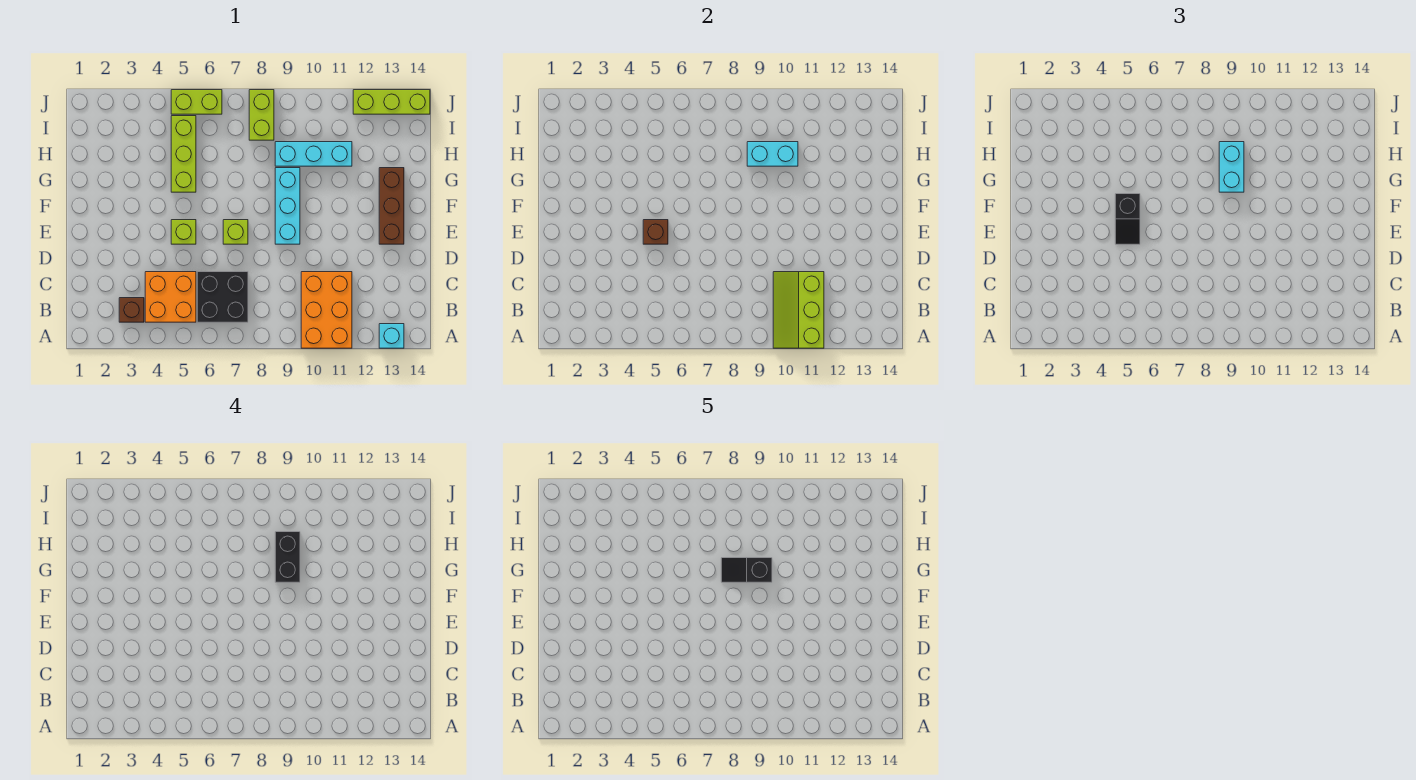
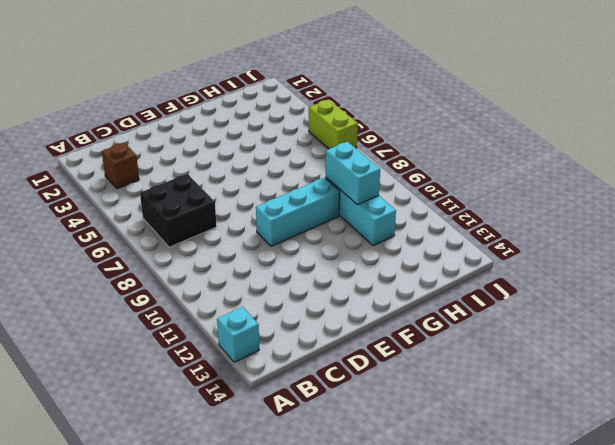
none -> orange brick A10:C11 level 1
none -> orange brick B4:C5 level 1
none -> lime brick E5 level 1

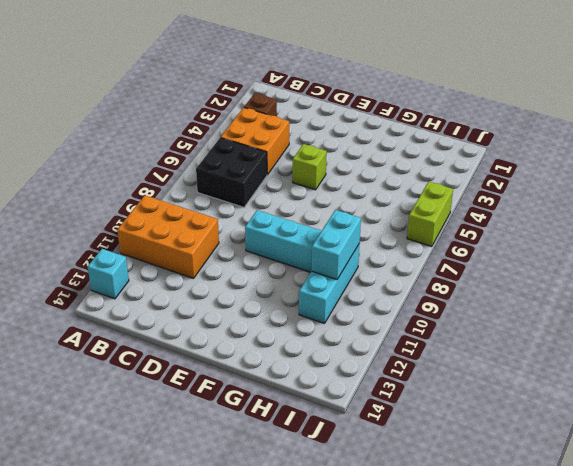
none -> lime brick E7 level 1
none -> brown brick E13:G13 level 1
none -> lime brick G5:I5 level 1

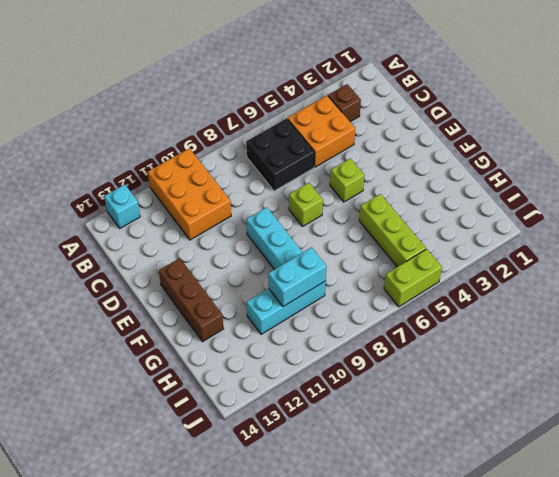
none -> lime brick I8:J8 level 1
none -> lime brick J12:J14 level 1
none -> lime slope A10:C11 level 2 top 11

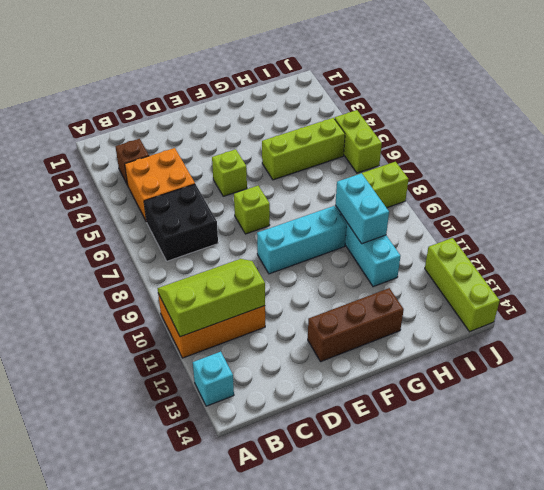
none -> brown brick E5 level 2
none -> black slope E5:F5 level 3 top F
none -> cyan brick G9:H9 level 3

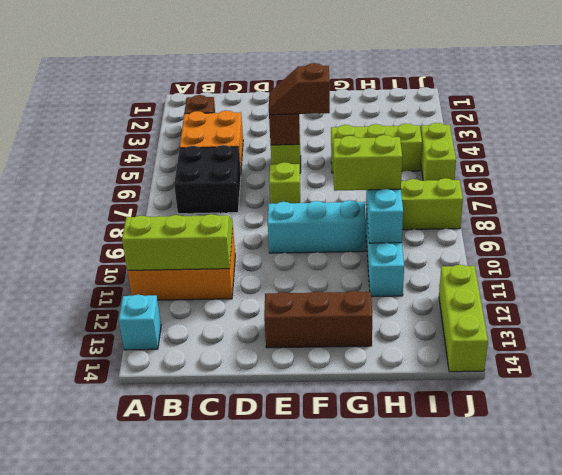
brown slope E5:F5 level 3 top F -> black slope E5:F5 level 3 top F
lime brick G9:H9 level 3 -> cyan brick G9:H9 level 3
none -> black brick G9:H9 level 4
none -> black slope G8:G9 level 5 top 9

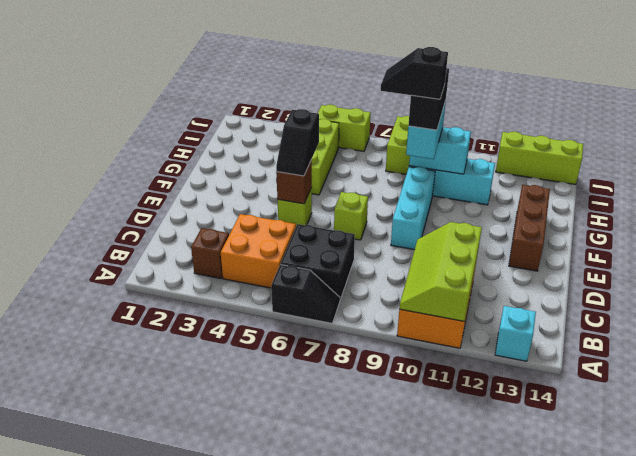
black slope A6:A7 level 1 top 6 -> none

